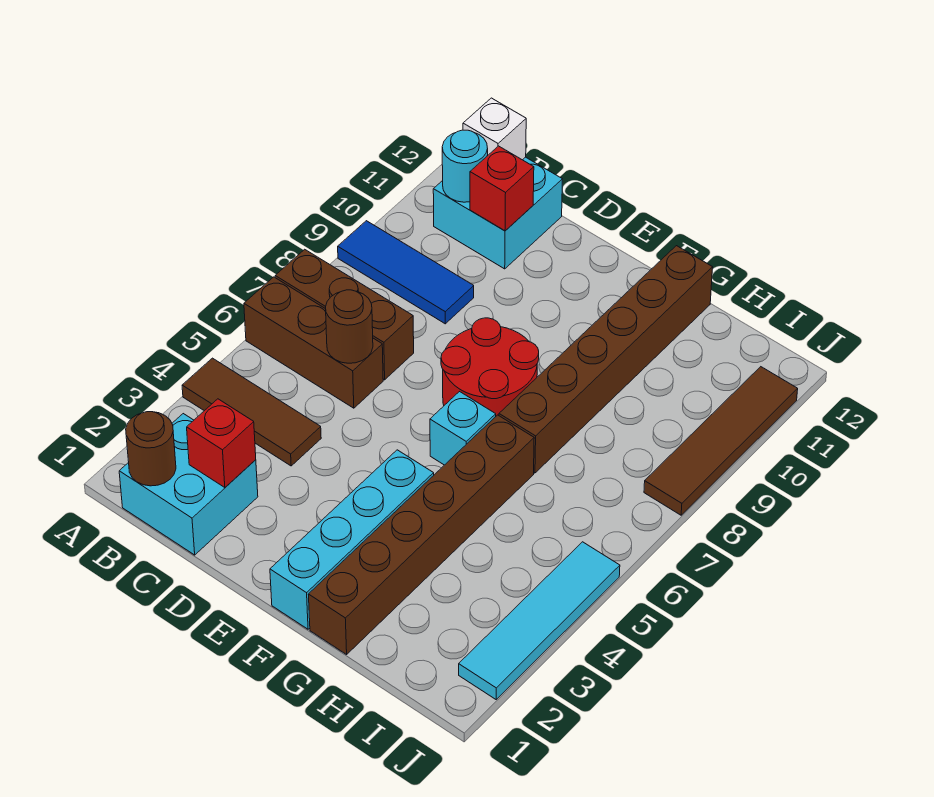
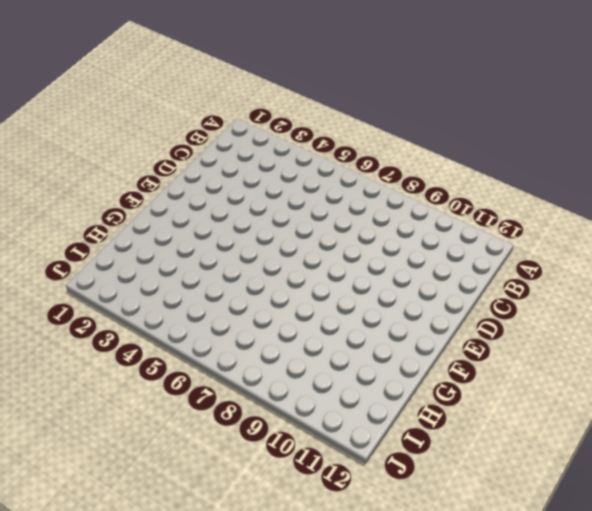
none -> brown tile A4:C4 level 1
none -> brown brick A6:C6 level 1
none -> brown brick A7:C7 level 1

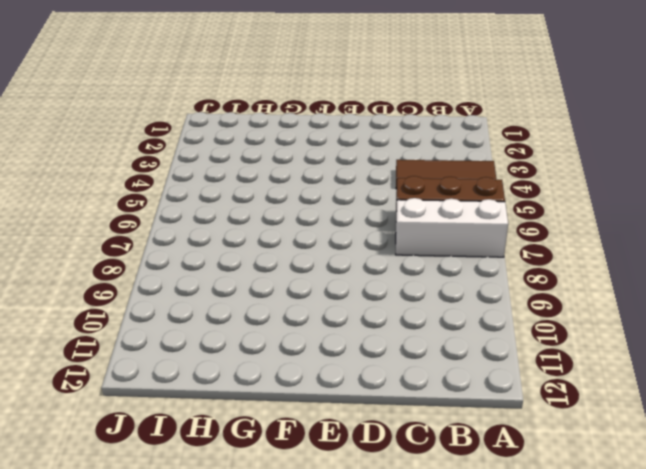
white brick A7:C7 level 1 -> brown brick A7:C7 level 1
none -> blue tile A9:C9 level 1
none -> cyan brick B1:C2 level 1
none -> cyan brick B11:C12 level 1

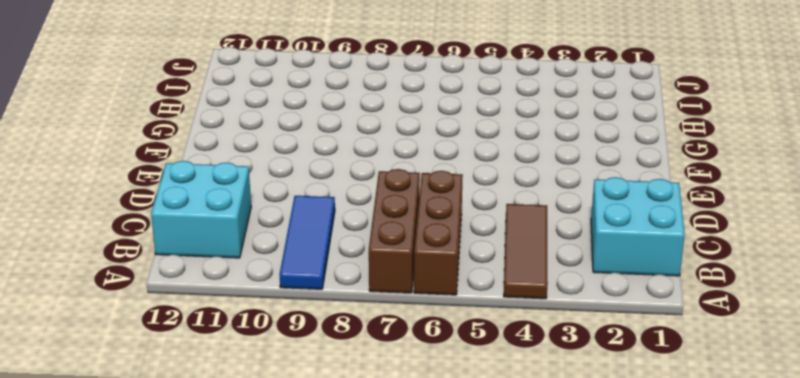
none -> red round brick E7:F8 level 1
none -> cyan brick F1:F4 level 1
none -> cyan brick F6 level 1

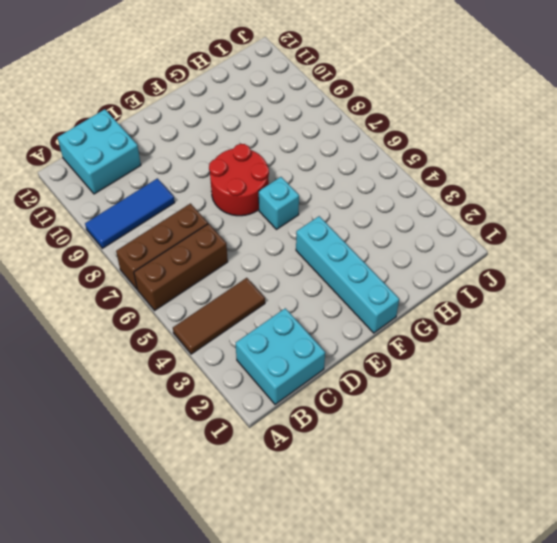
none -> brown brick G1:G6 level 1
none -> brown brick G7:G12 level 1
none -> cyan tile J2:J5 level 1

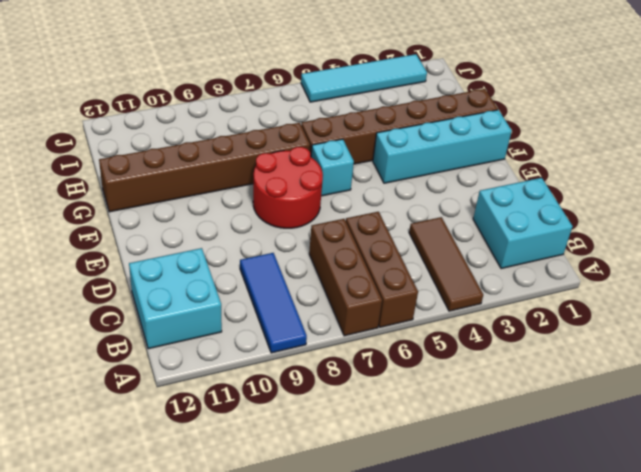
none -> brown tile J8:J11 level 1
none -> brown round brick B1 level 2
none -> cyan round brick B11 level 2

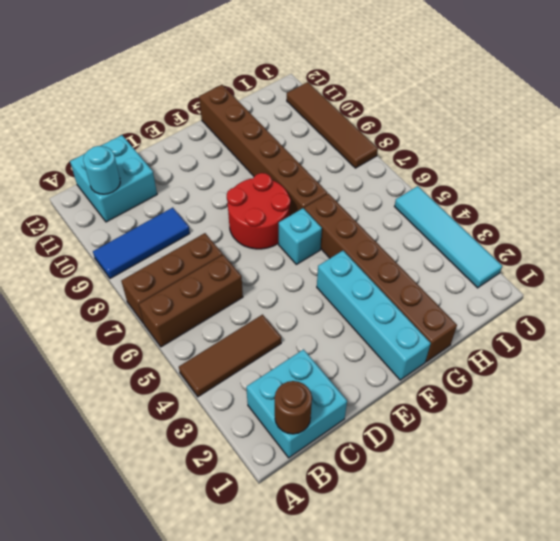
none -> white brick B12 level 2
none -> red brick C2 level 2
none -> brown round brick C6 level 2

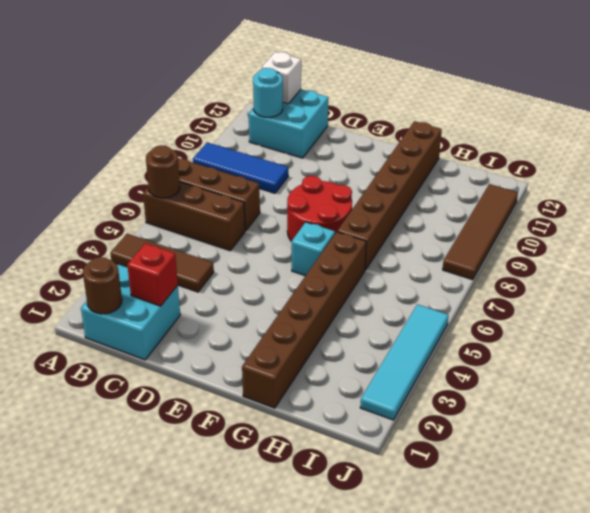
brown round brick A6 level 2 -> brown round brick C6 level 2
none -> cyan brick F1:F4 level 1
none -> red brick C11 level 2

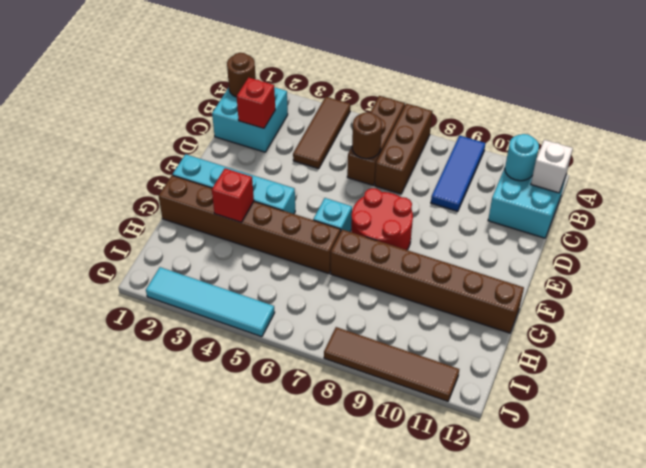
red brick G3 level 2 -> red brick C11 level 2

